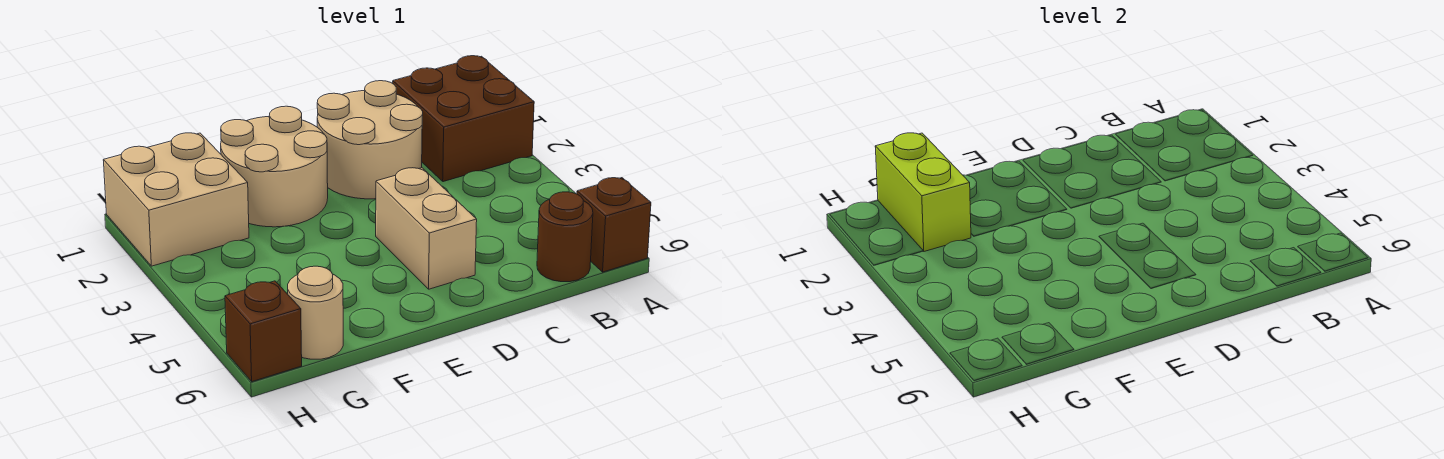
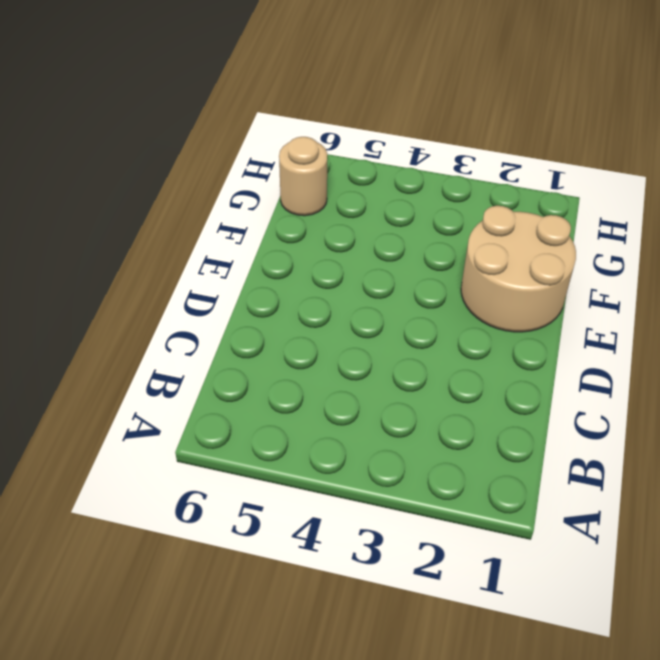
none -> brown brick A1:B2 level 1
none -> brown brick A6 level 1

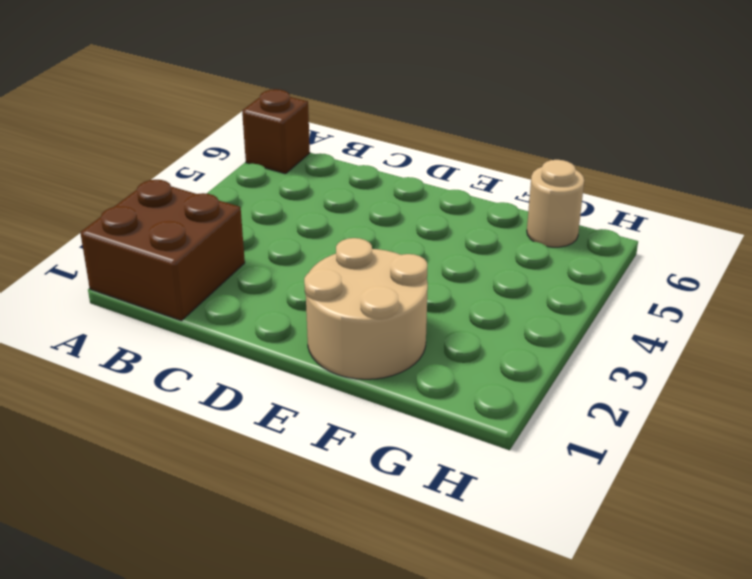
none -> brown round brick B6 level 1
none -> tan round brick C1:D2 level 1

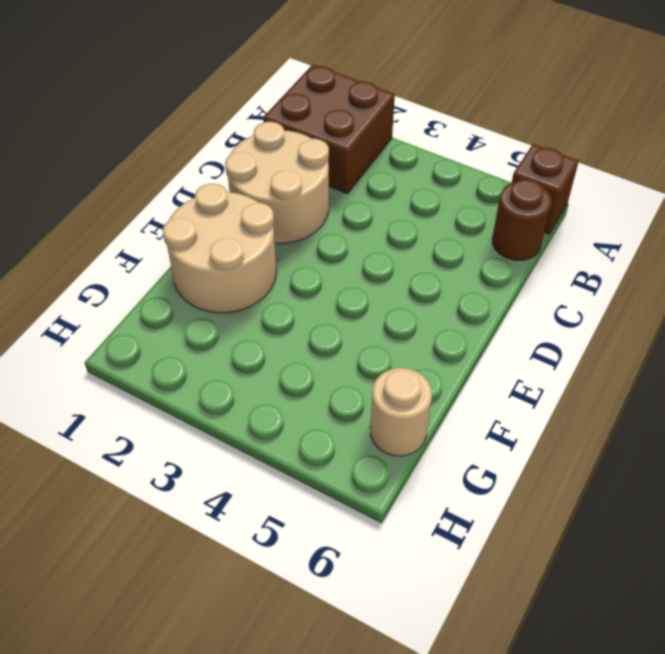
none -> tan brick D4:D5 level 1
none -> tan brick G1:H2 level 1

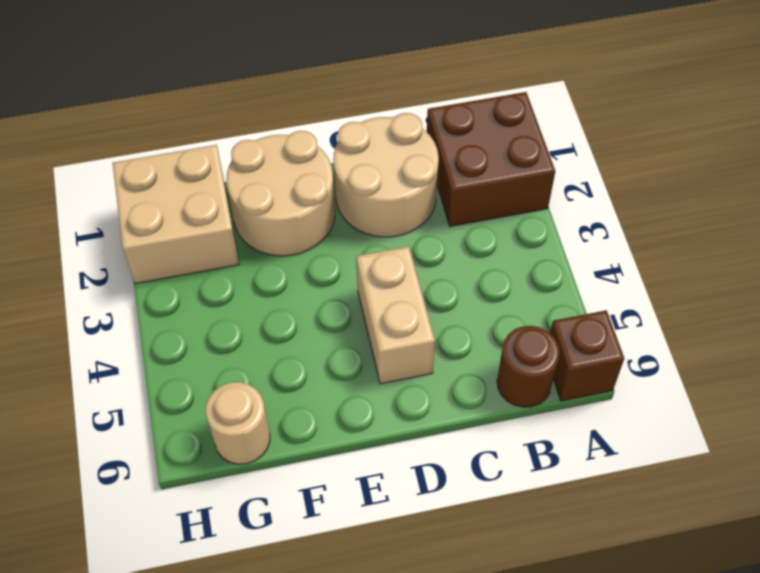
none -> brown brick H6 level 1
none -> lime brick G1:G2 level 2

